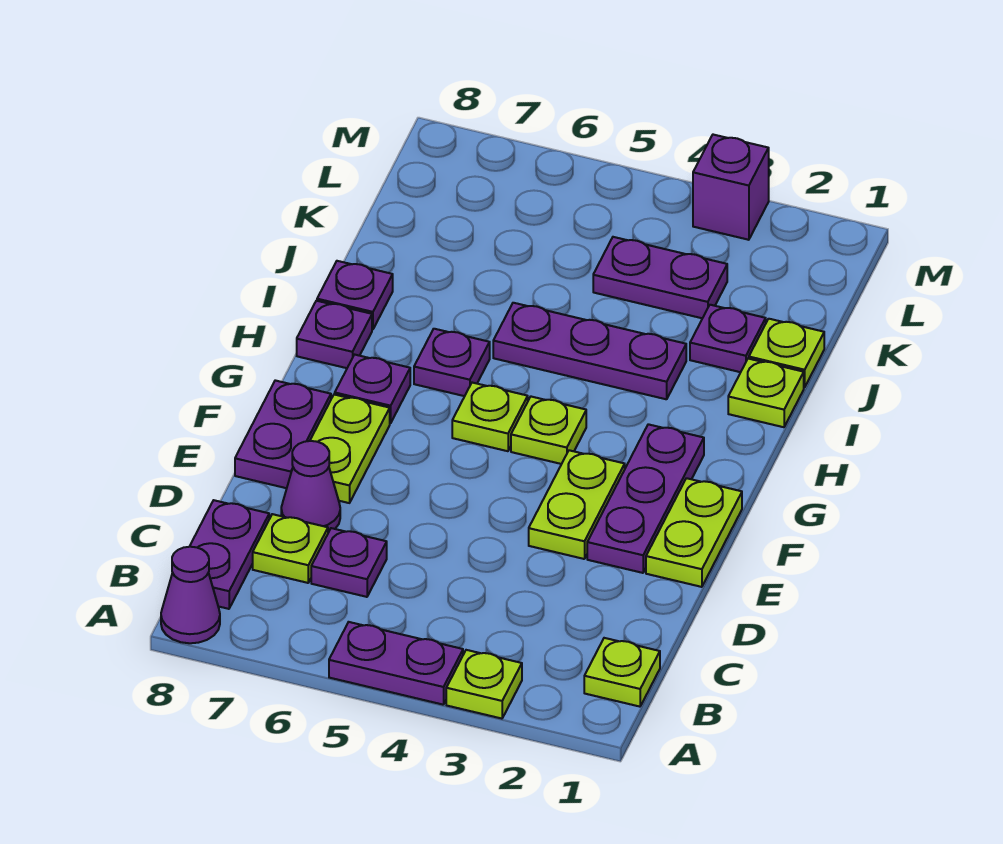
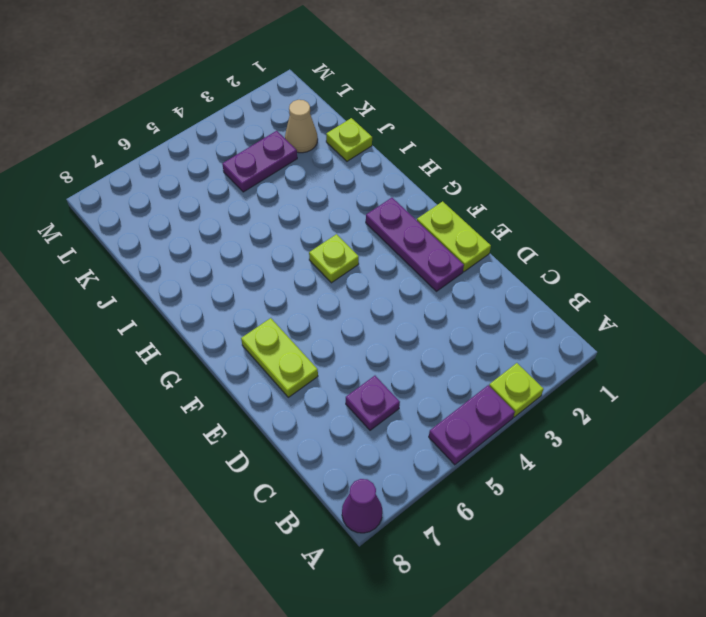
tan cone K2 level 1 -> none
none -> lime plate B1 level 1
none -> purple plate B8:C8 level 1
none -> lime plate C7 level 1

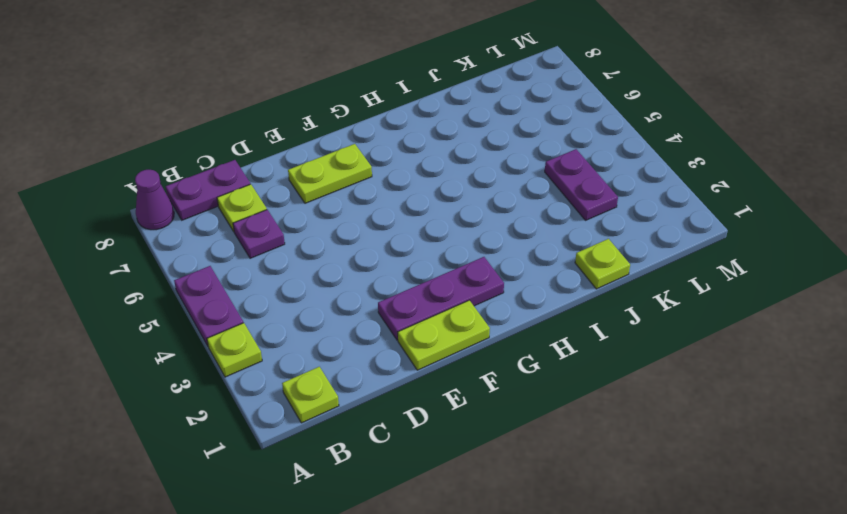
none -> purple cone D7 level 1
none -> lime plate E3:F3 level 1
none -> purple plate E8:F8 level 1

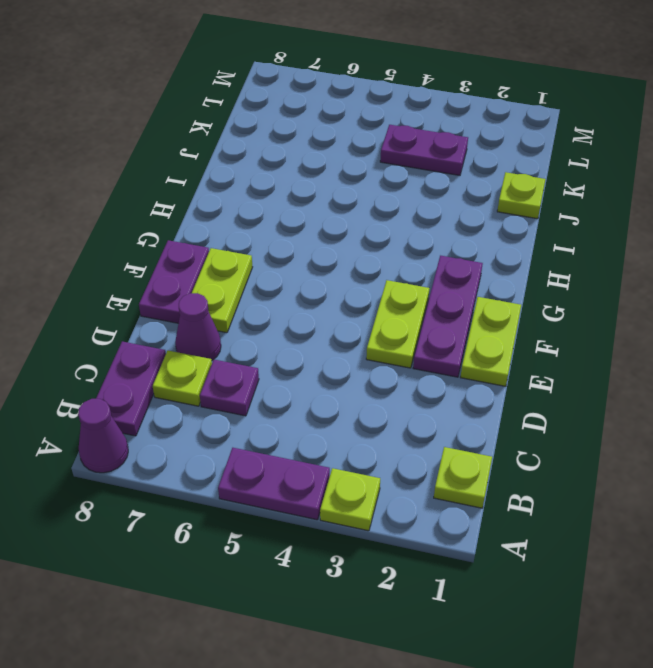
none -> lime plate G4 level 1
none -> lime plate G5 level 1
none -> purple plate G7 level 1

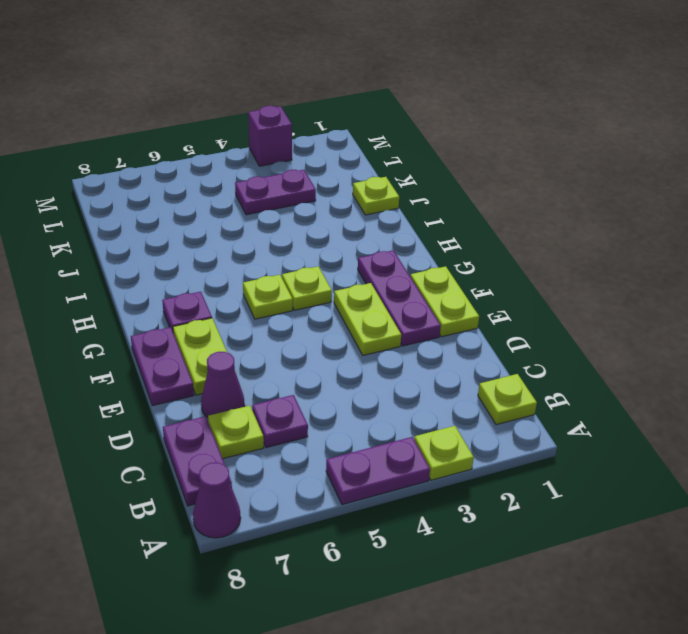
none -> purple plate H6 level 1
none -> purple plate H8 level 1
none -> lime plate I1 level 1

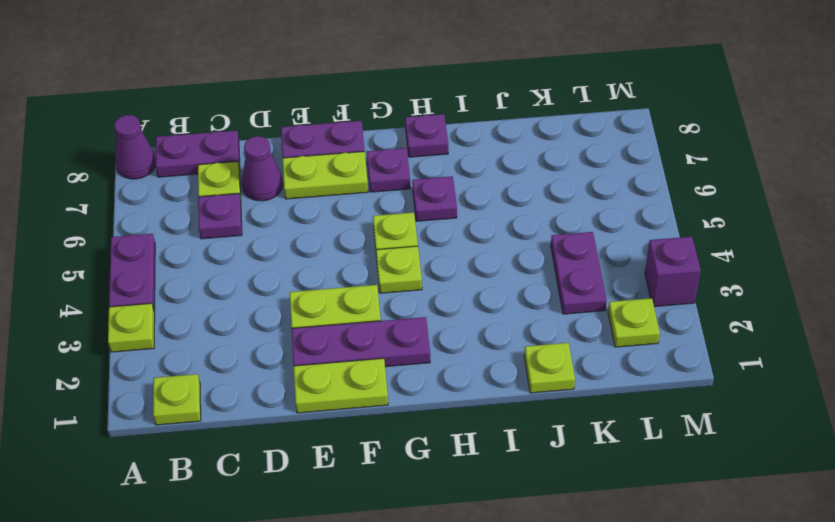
lime plate L2 level 1 -> lime plate I1 level 1
none -> purple plate I3:I5 level 1
none -> purple plate I8 level 1
none -> purple plate J2 level 1

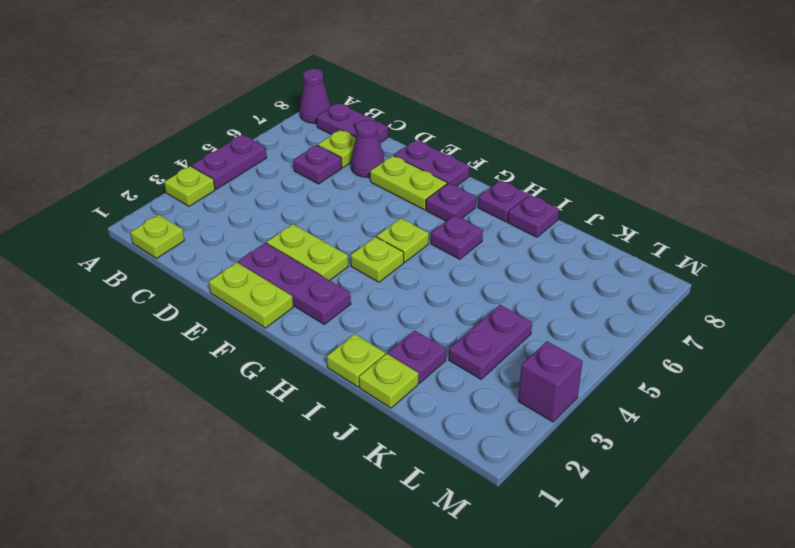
none -> purple plate I3:I5 level 1

